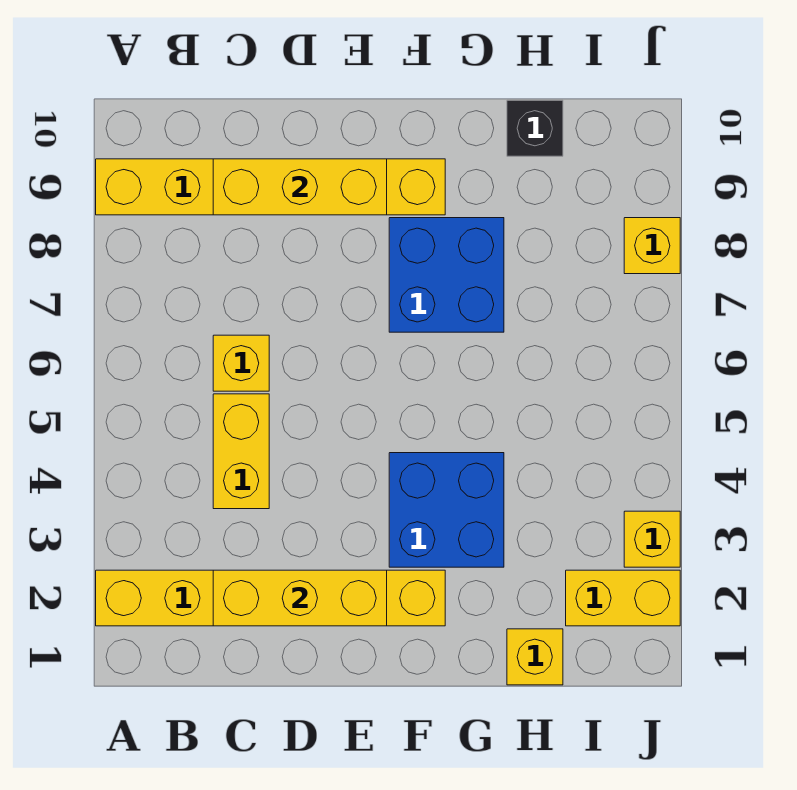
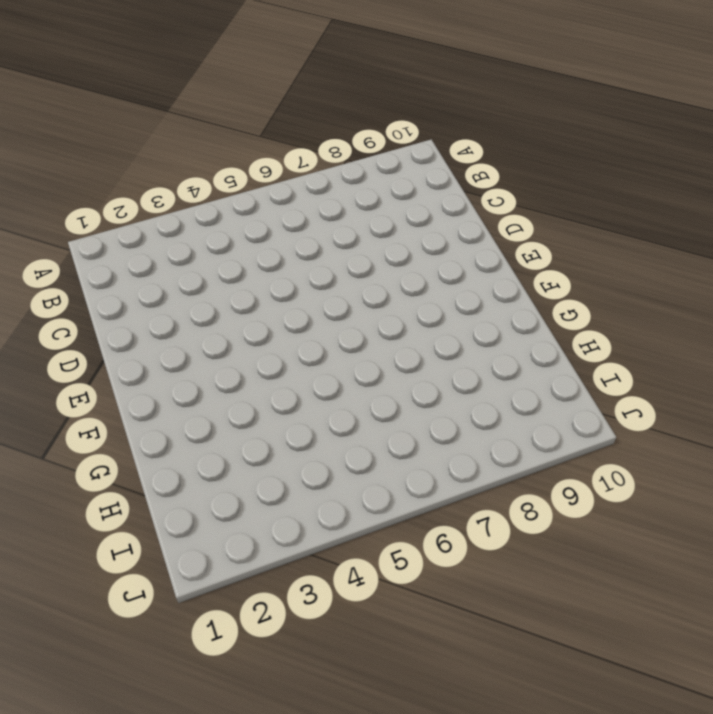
none -> yellow brick A2:F2 level 1
none -> yellow brick A9:F9 level 1
none -> yellow brick C4:C5 level 1

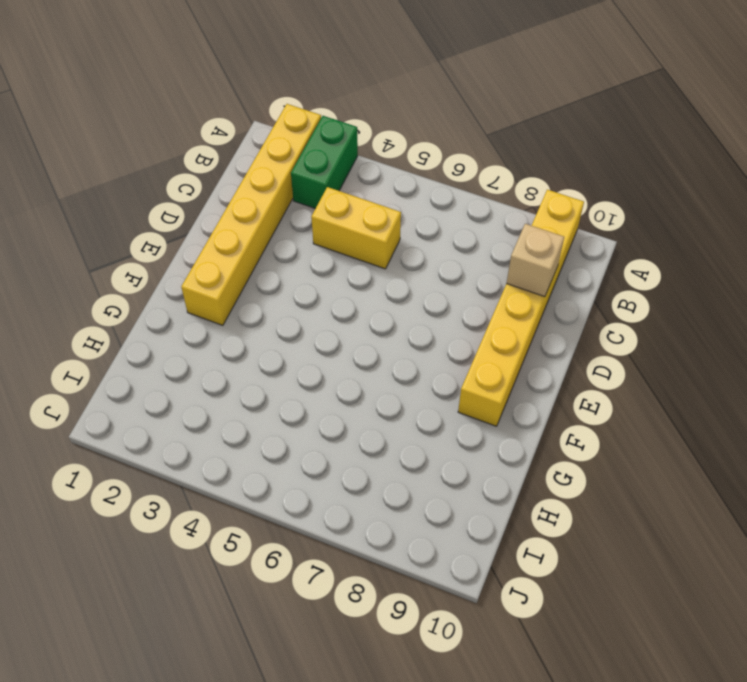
green brick A3:B3 level 1 -> none
tan brick C9 level 2 -> yellow brick C9:E9 level 2
none -> yellow brick C6 level 1
none -> blue brick F3:G4 level 1
none -> blue brick F7:G8 level 1

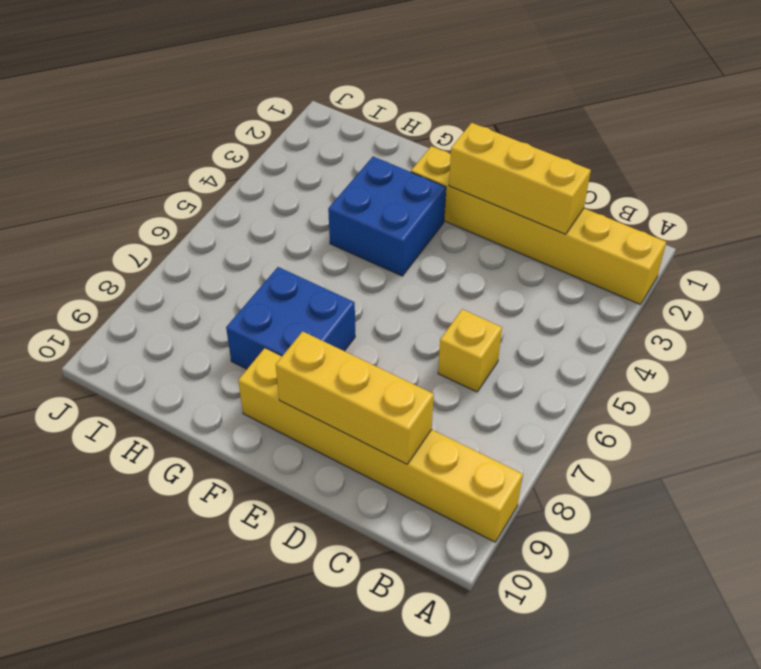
none -> yellow brick C4:C5 level 1
none -> yellow brick H1 level 1
none -> black brick H10 level 1

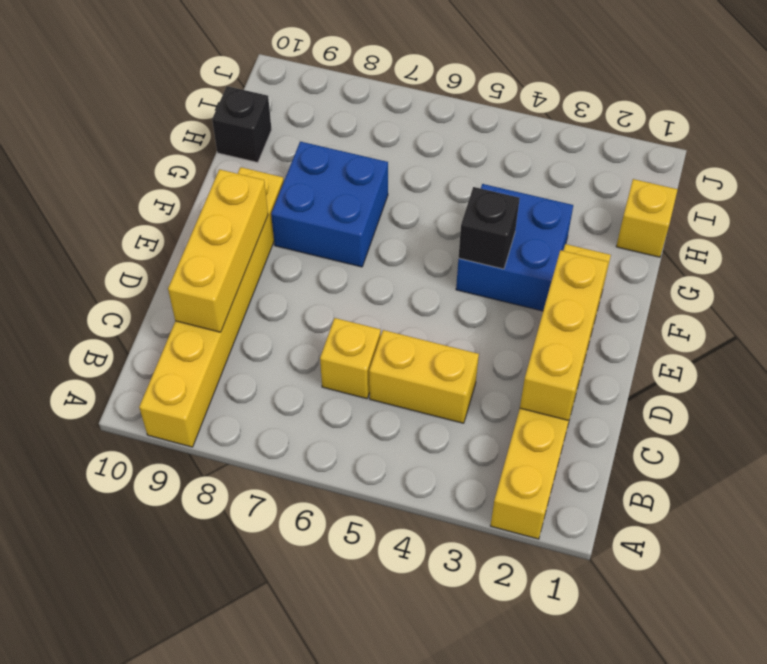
black brick F4 level 2 -> none
none -> yellow brick I2:J2 level 1
none -> yellow brick J3 level 1
none -> yellow brick J8 level 1

